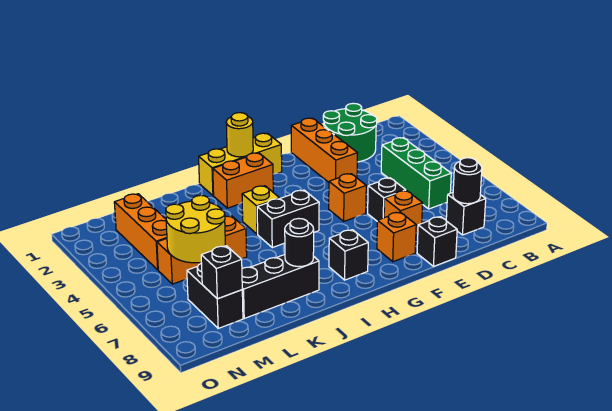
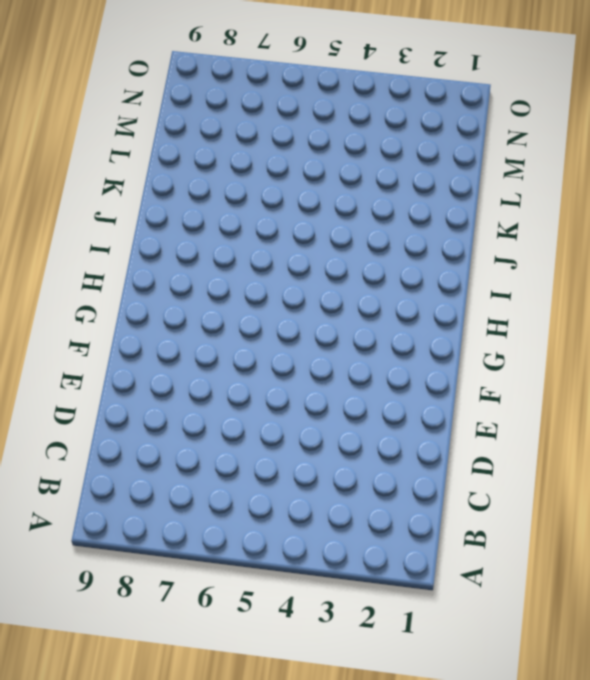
none -> green round brick C1:D2 level 1
none -> green brick C4:C6 level 1
none -> black brick C8 level 1

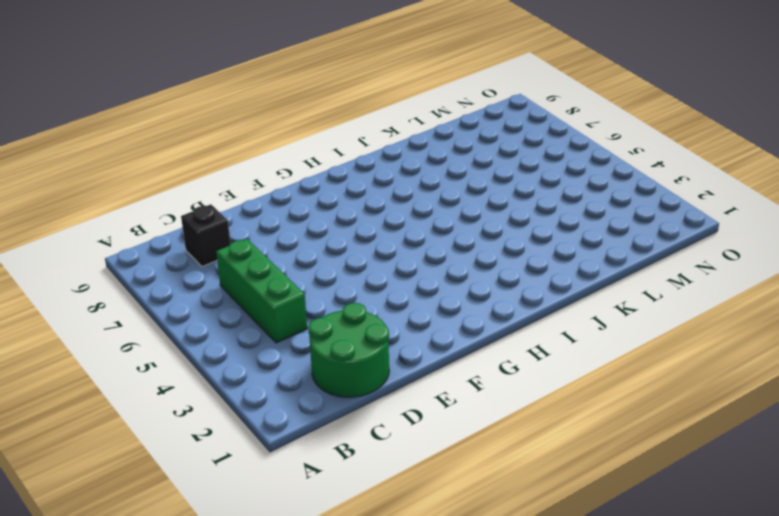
none -> orange brick E1:E3 level 1
none -> black brick E6 level 1
none -> orange brick E7 level 1

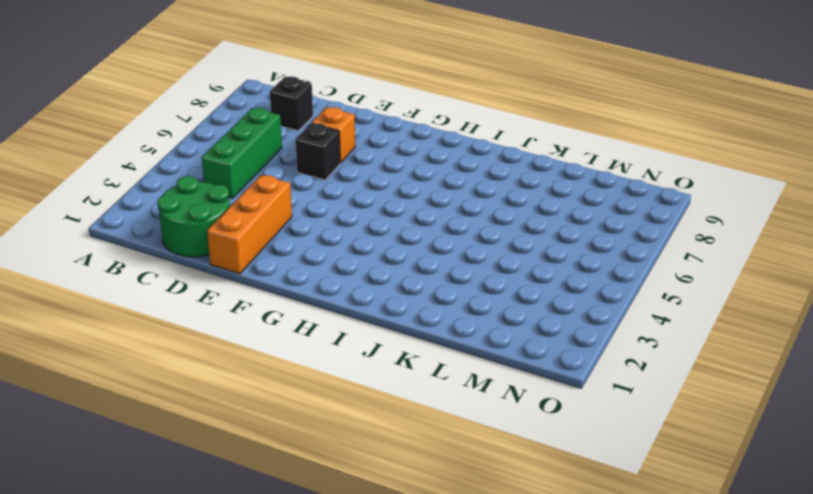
none -> black brick E9 level 1
none -> orange brick F5 level 1
none -> orange brick F8 level 1

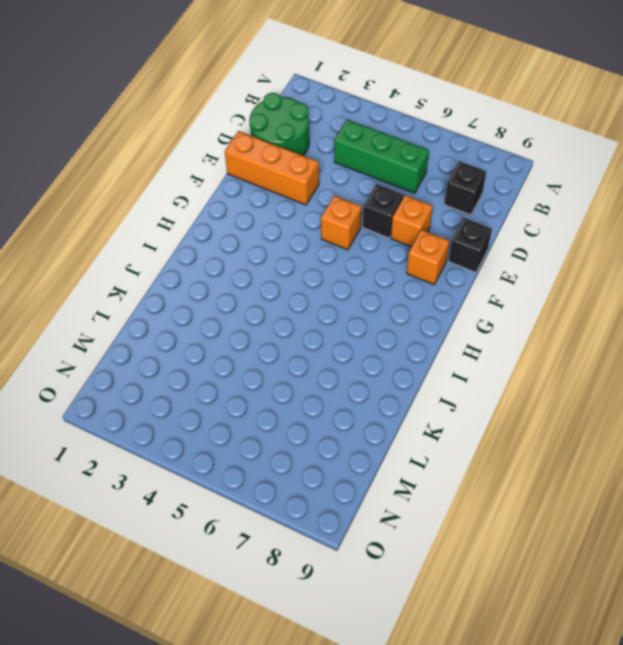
none -> yellow brick G1:I1 level 1
none -> orange brick H2:I2 level 1
none -> black brick H5:I5 level 1

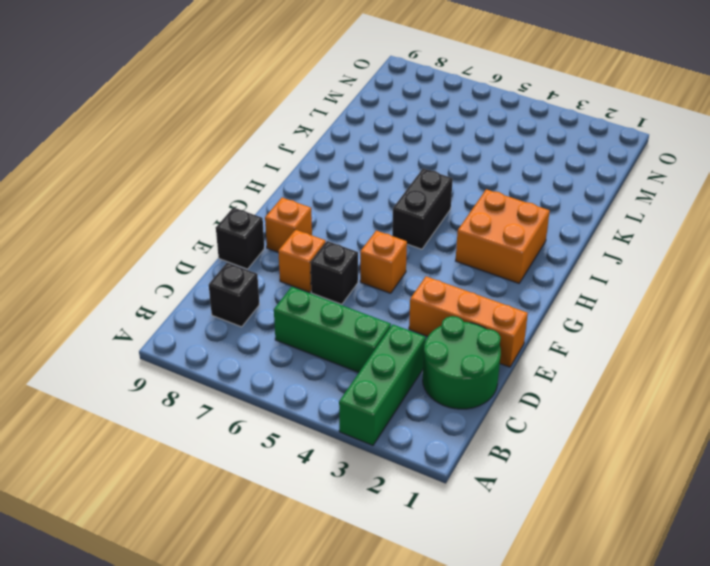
green brick A3:C3 level 1 -> none
orange brick H2:I3 level 1 -> orange brick H2:I2 level 1
none -> yellow brick G1:I1 level 1
none -> black brick H8 level 1
none -> yellow brick I4 level 1

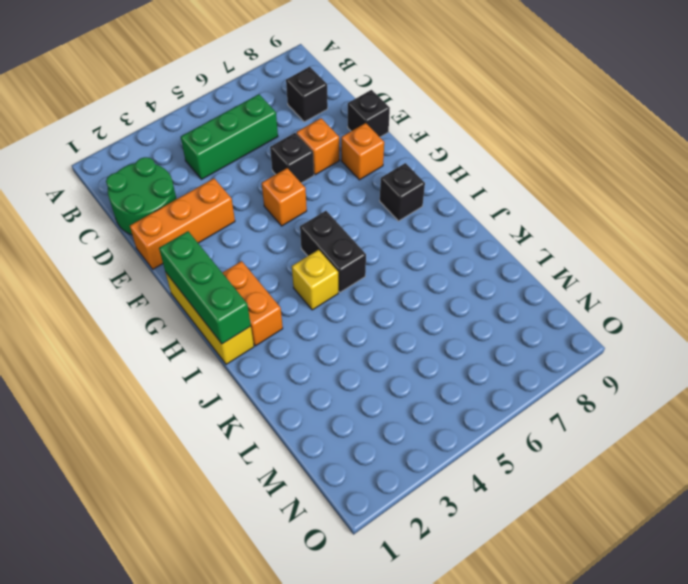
green brick G1:I1 level 2 -> yellow round brick H1 level 2
none -> black brick J8:L8 level 1
none -> orange brick K5:M5 level 1
none -> orange brick M2:M4 level 1

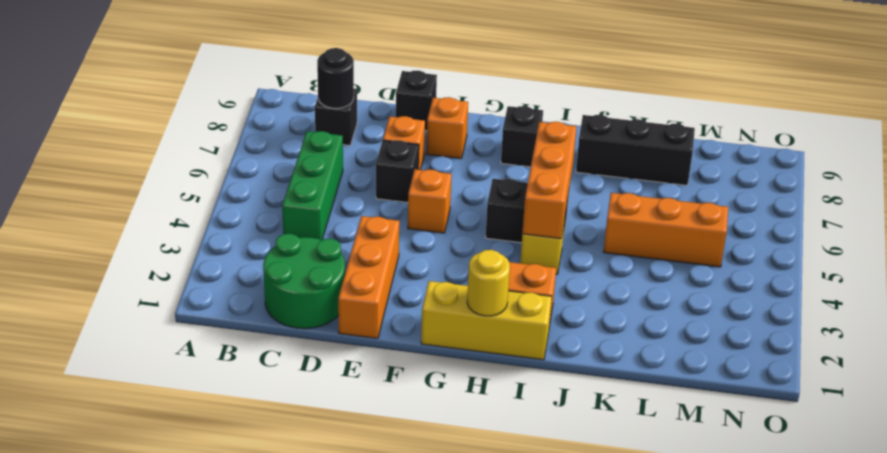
orange brick I4:I6 level 2 -> orange brick M2:M4 level 1
none -> black brick M7:M8 level 1
none -> black round brick J8 level 2
none -> yellow round brick L5:M6 level 2

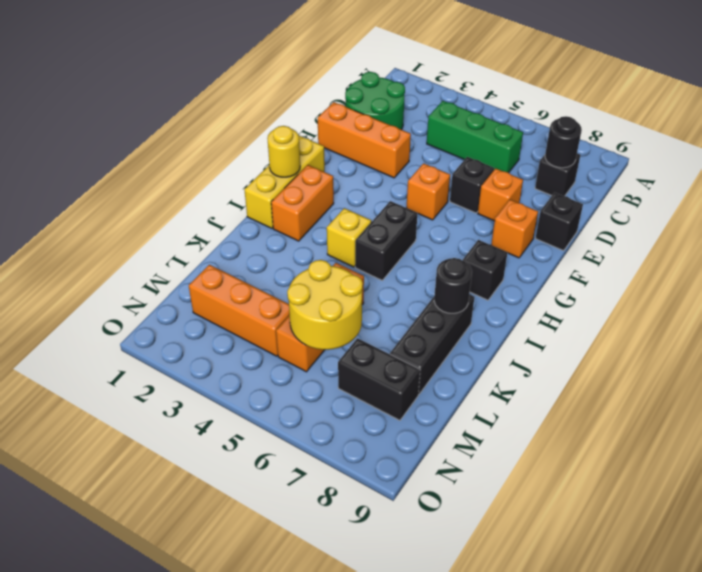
none -> black brick M8 level 2

